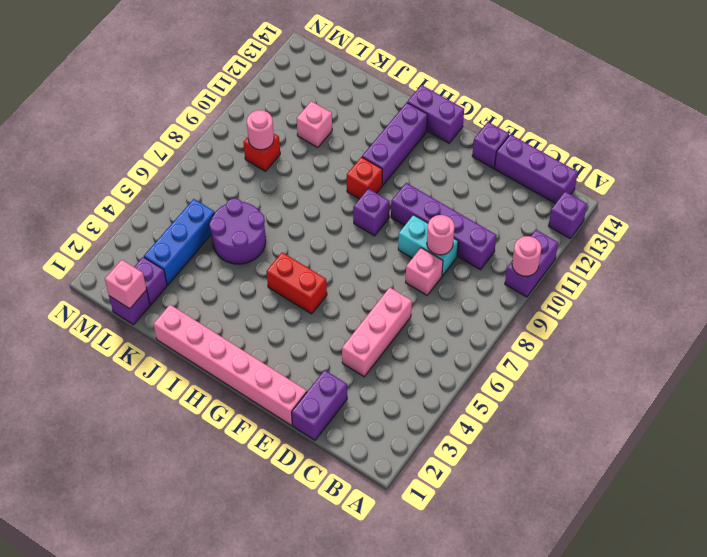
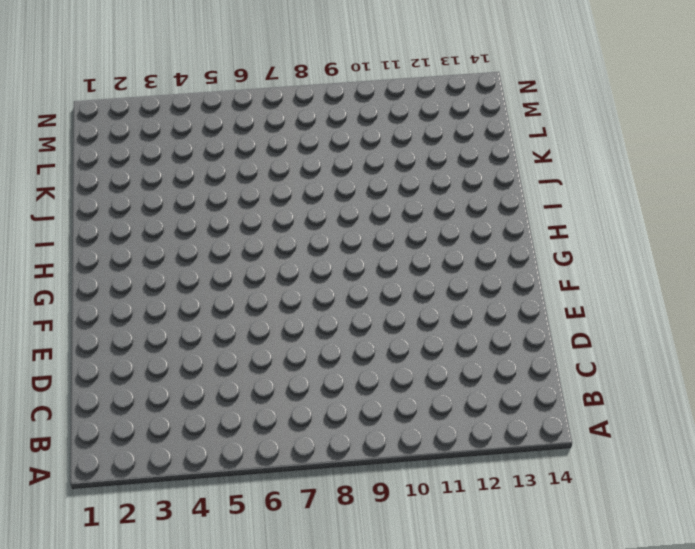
none -> purple brick A10:A11 level 1
none -> purple brick A13 level 1
none -> purple brick B14:D14 level 1

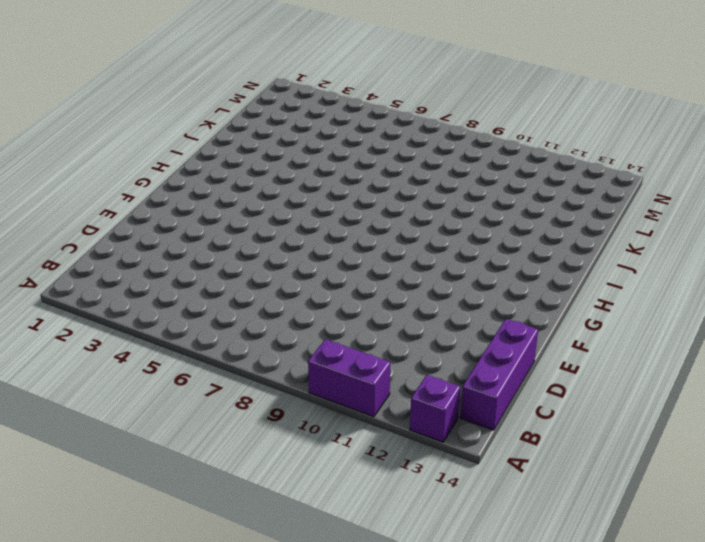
none -> purple brick C10:F10 level 1
none -> purple brick D1:D2 level 1
none -> pink brick D4:D6 level 1

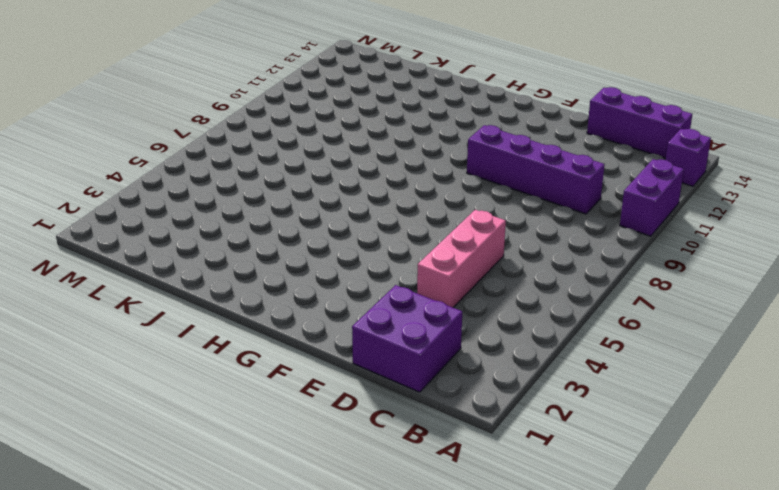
purple brick C1:D2 level 1 -> purple brick D1:D2 level 1
none -> pink brick D8 level 1
none -> cyan brick D9:E9 level 1
none -> pink brick E1:J1 level 1

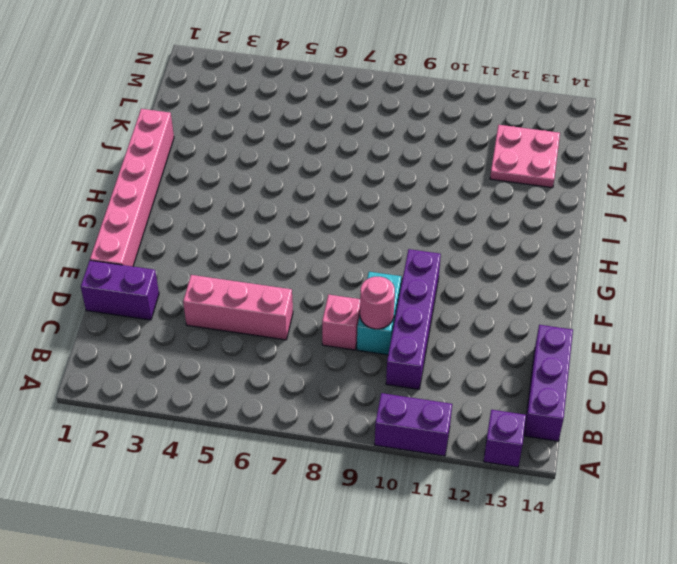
pink plate K12:L13 level 1 -> none
none -> purple brick E14 level 1
none -> red brick G5:H5 level 1
none -> purple brick G9 level 1

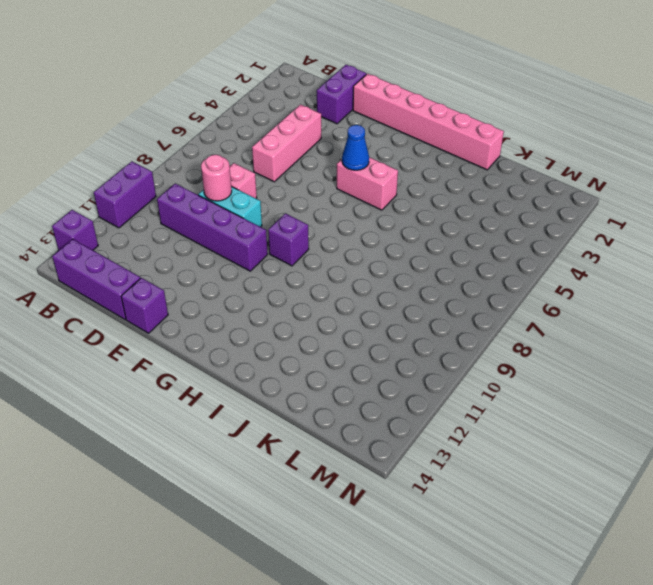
pink brick G5:H5 level 1 -> red brick G5:H5 level 1
blue cone G5 level 2 -> none
none -> purple brick G14:H14 level 1
none -> red brick H10 level 1
none -> purple brick H11:H13 level 1

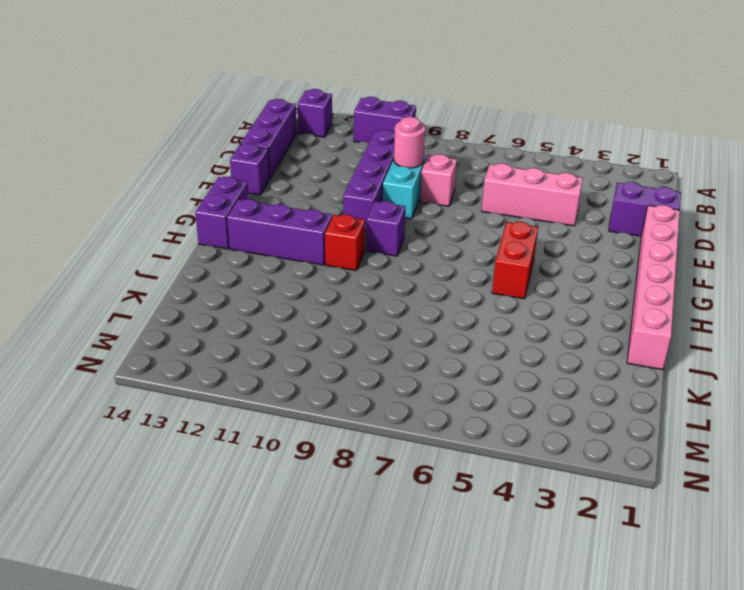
none -> purple round brick J5:K6 level 1
none -> pink brick K11 level 1
none -> purple brick L1 level 1

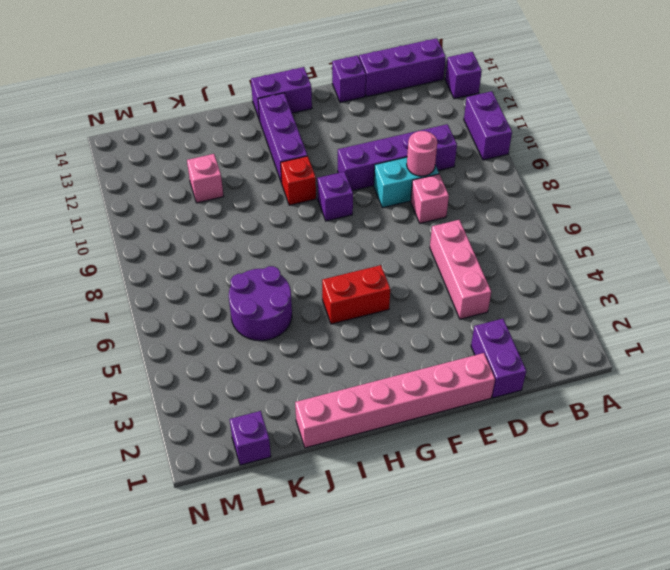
none -> purple brick L2 level 1
none -> blue brick L3:L5 level 1
none -> red brick L9 level 1

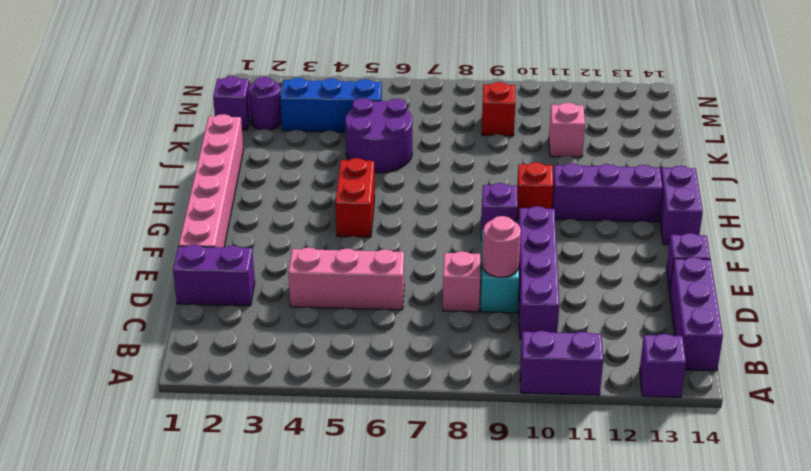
purple round brick L2 level 1 -> purple brick L2 level 1
none -> pink round brick A10 level 2
none -> pink brick L1 level 2
none -> pink round brick L9 level 2

